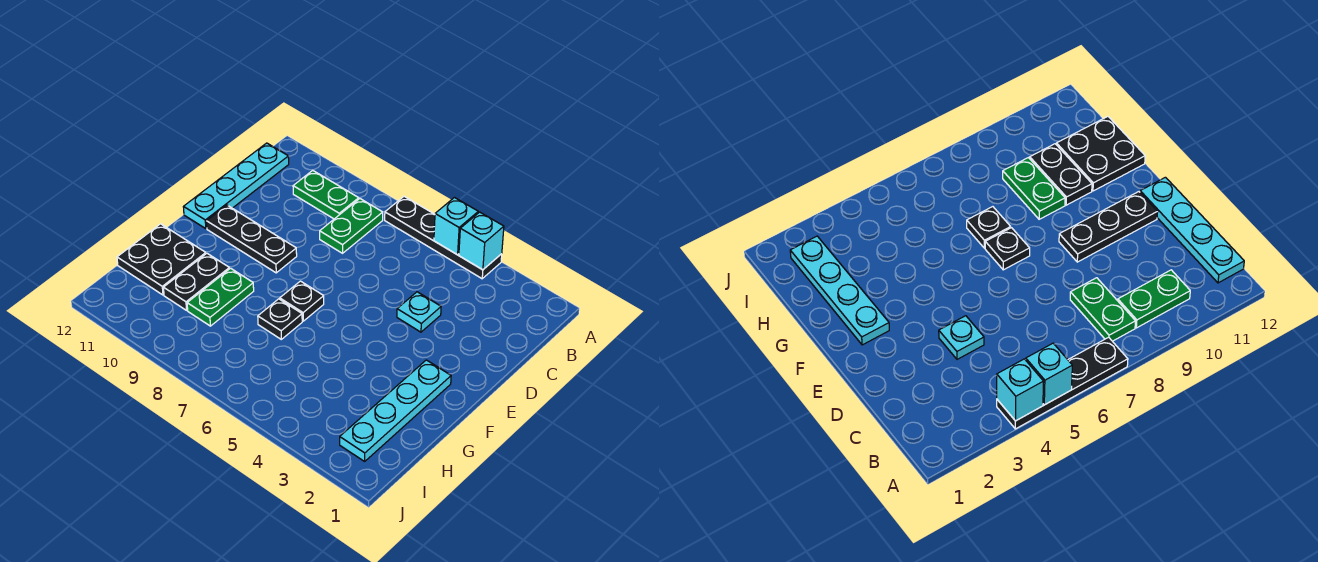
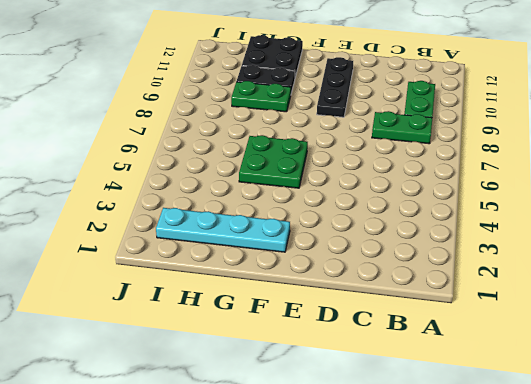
green plate F5:G6 level 1 -> none
none -> black plate A4:A7 level 1
none -> cyan plate B12:E12 level 1
none -> cyan plate D4 level 1

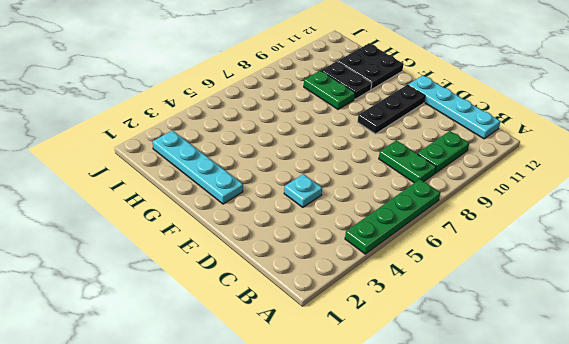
green plate A4:A7 level 1 -> black plate A4:A7 level 1
none -> black plate F7 level 1
none -> black plate G7 level 1
none -> cyan brick A4 level 2

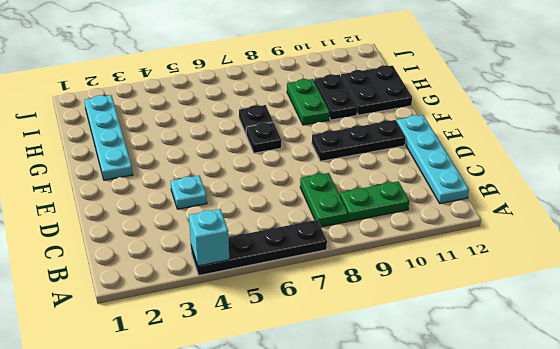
none -> cyan brick A5 level 2

